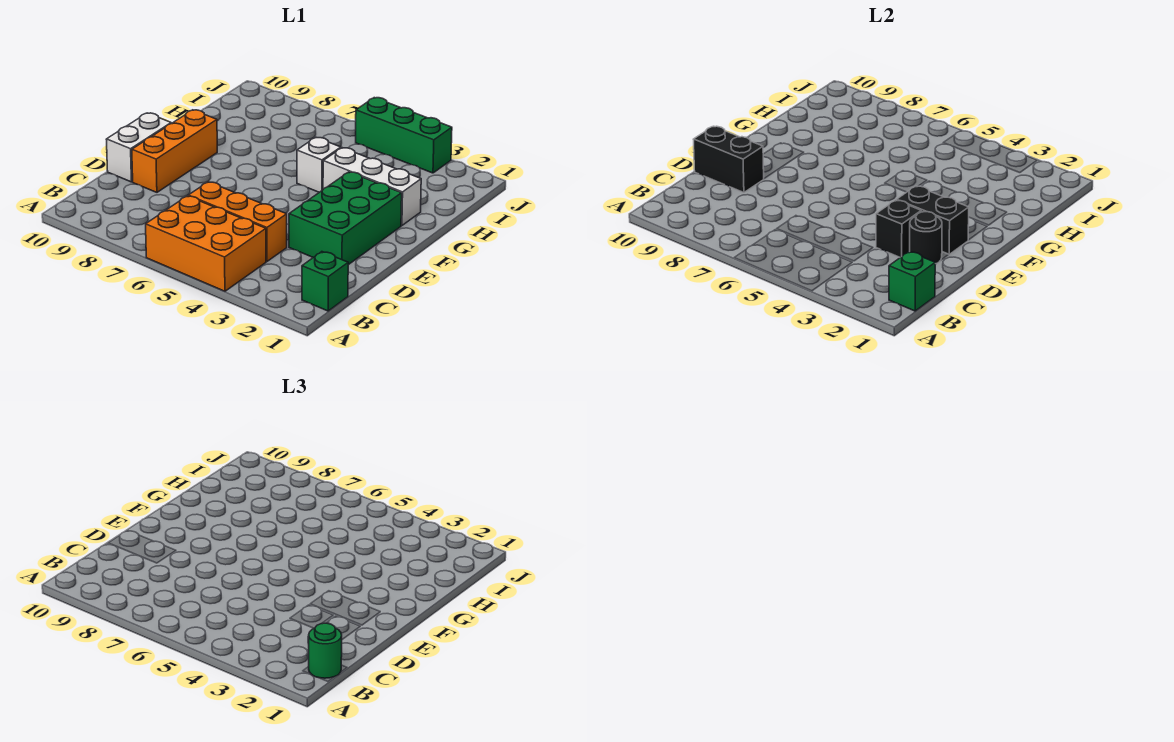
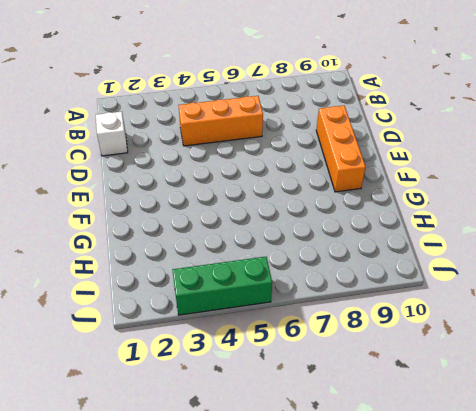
white brick C1 level 1 -> white brick G5 level 1
none -> orange brick A4:B6 level 1
none -> green brick B1 level 1
none -> green brick D2:F3 level 1

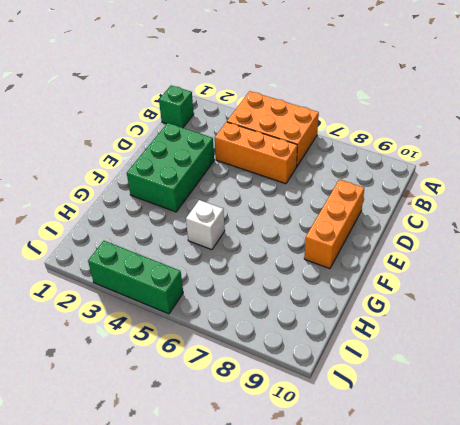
none -> white brick D10:E10 level 1
none -> white brick G2:G4 level 1
none -> green brick B1 level 2

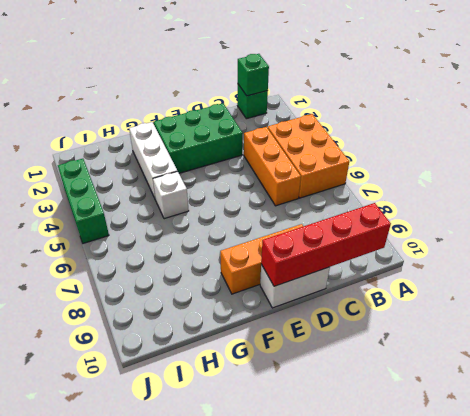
red brick B10:E10 level 2 -> black brick D9:D10 level 2
none -> black round brick D2 level 2
none -> black brick D3 level 2
none -> black brick E2:E3 level 2

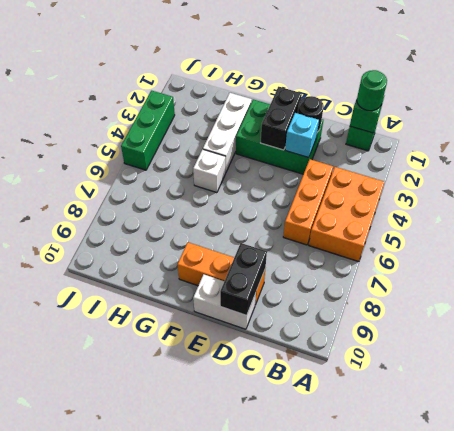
cyan brick D3 level 2 -> black brick D3 level 2

